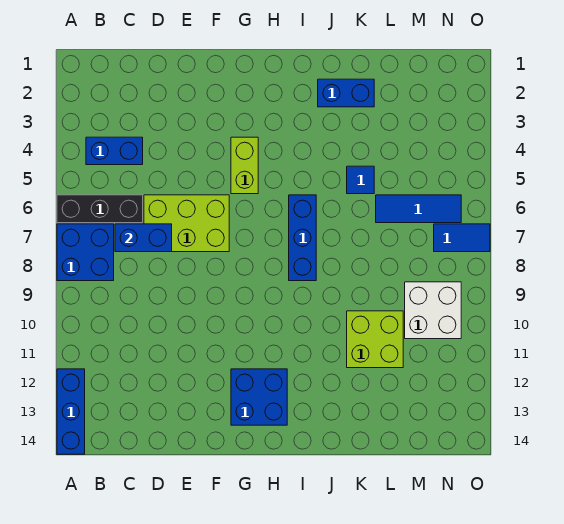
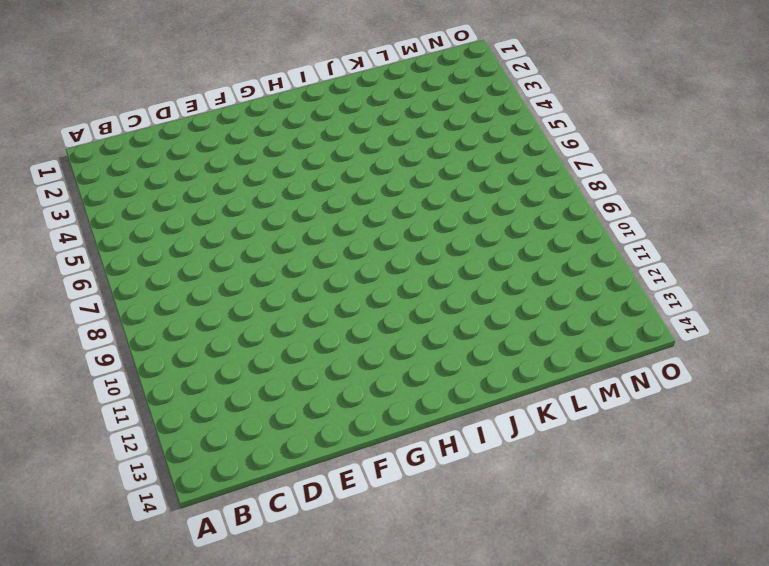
none -> black brick A6:C6 level 1
none -> blue brick A7:B8 level 1
none -> blue brick A12:A14 level 1

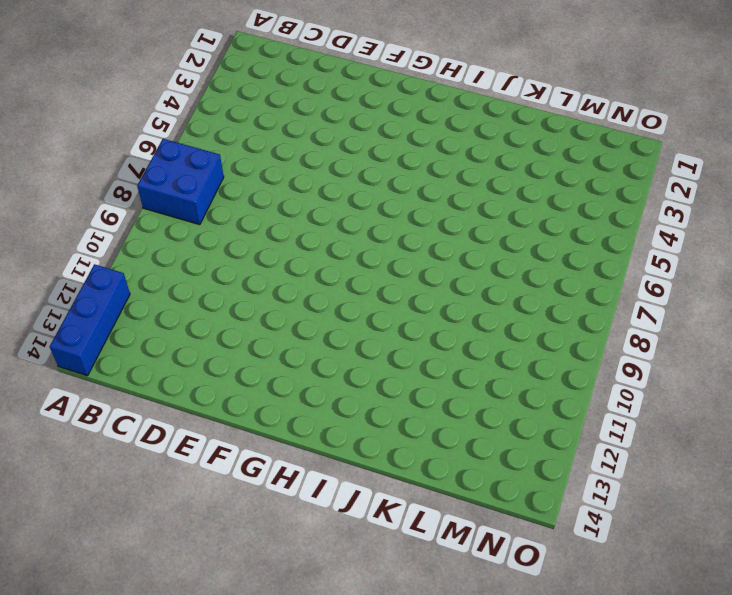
none -> black brick A6:C6 level 1
none -> blue brick B4:C4 level 1
none -> lime brick D6:F7 level 1

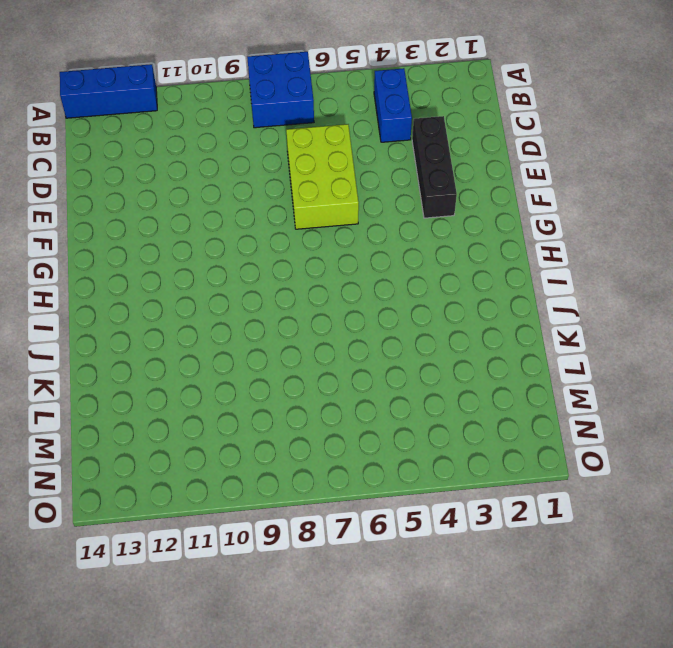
black brick D3:F3 level 1 -> black brick A6:C6 level 1
none -> lime brick G4:G5 level 1
none -> blue brick G12:H13 level 1
none -> blue brick I6:I8 level 1

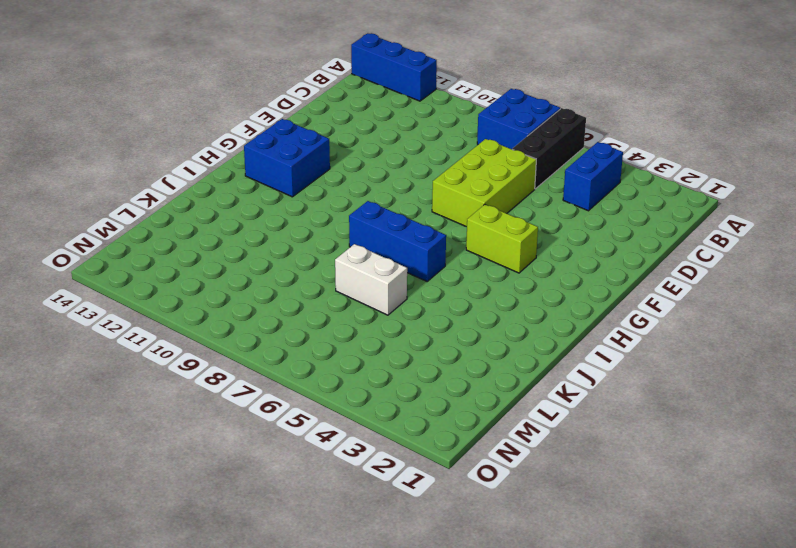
white brick K6:K7 level 1 -> none
none -> blue brick J2:K2 level 1
none -> blue tile K5 level 1
none -> lime brick K10:L11 level 1

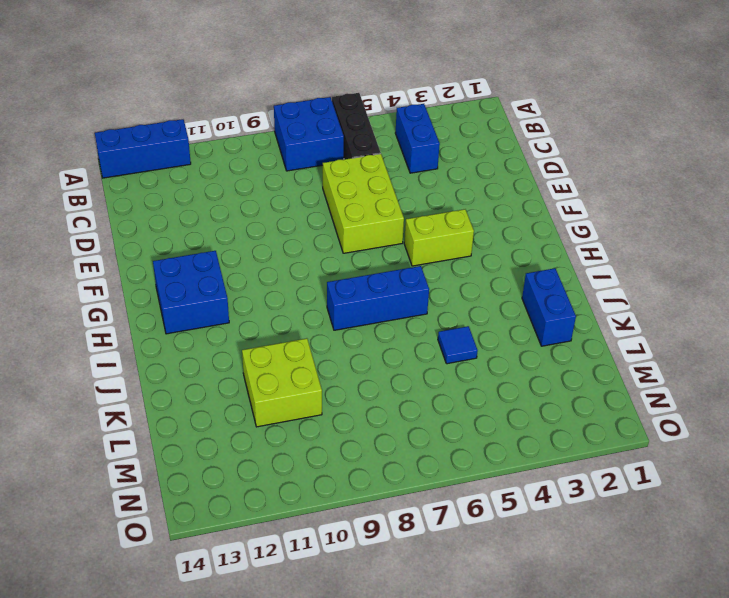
none -> blue tile L6:N6 level 1
none -> white brick M9:N10 level 1
none -> blue tile N7:O7 level 1

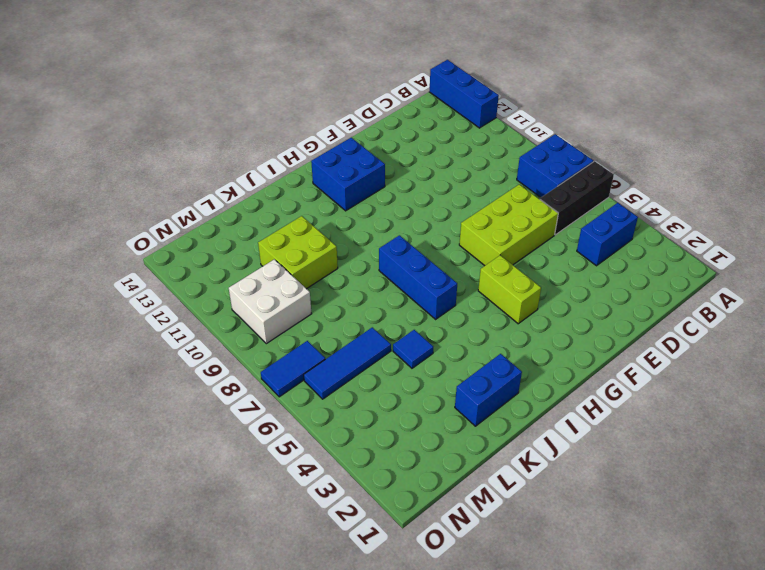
none -> blue brick C7:D7 level 2

